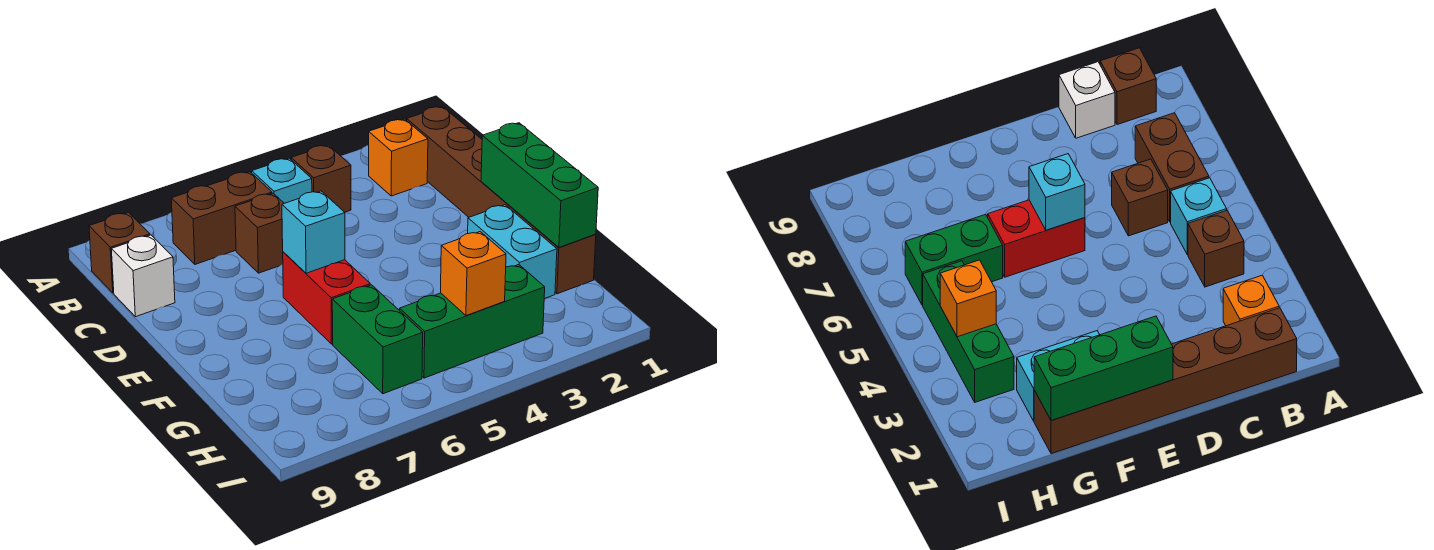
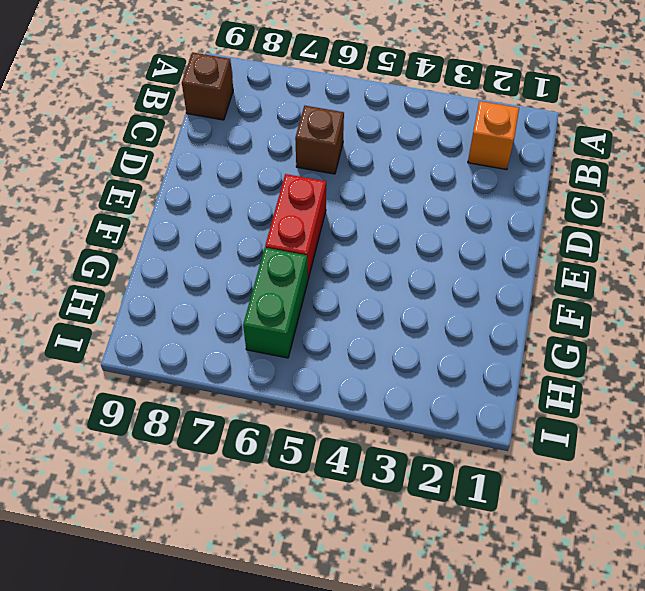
none -> brown brick B1:G1 level 1
none -> brown brick B4 level 1
none -> cyan brick B5 level 1

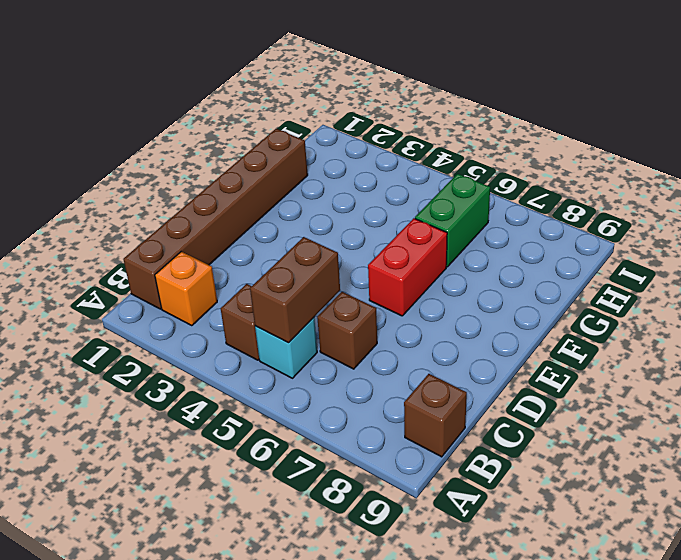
brown brick B5:C5 level 2 -> brown brick B6:B7 level 1
none -> white brick C9 level 1
none -> cyan brick F2:G2 level 1
none -> green brick H3:H5 level 1

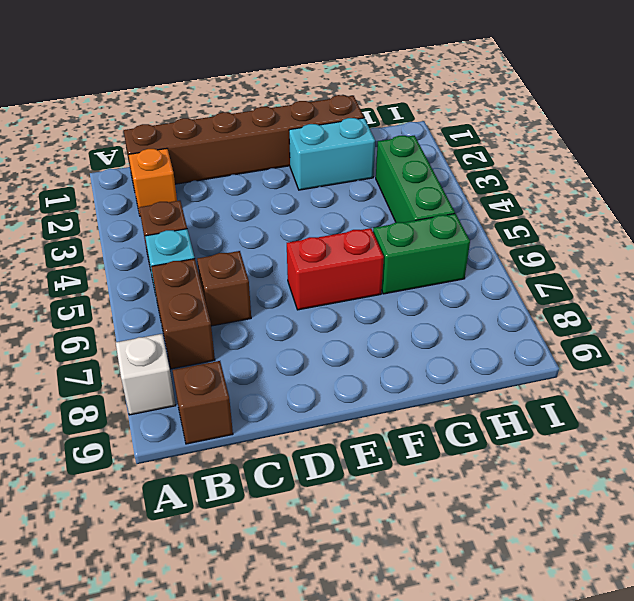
white brick A8 level 1 -> white brick C9 level 1
none -> green brick E1:G1 level 2
none -> cyan brick E6 level 2
none -> orange brick H4 level 2

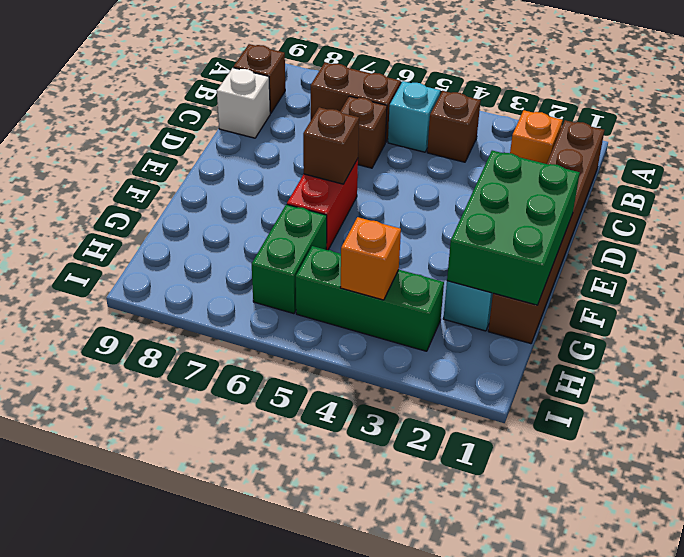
green brick E1:G2 level 2 -> green brick E1:G1 level 2
brown brick E6 level 2 -> cyan brick E6 level 2

